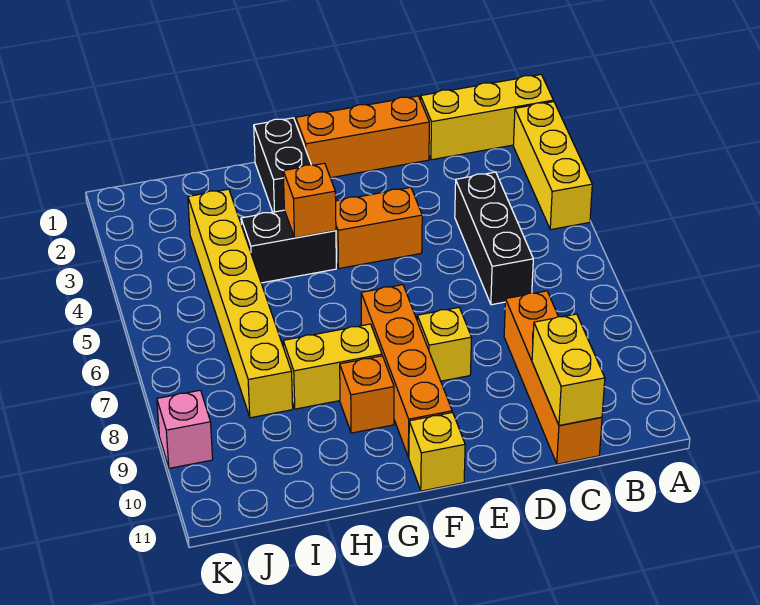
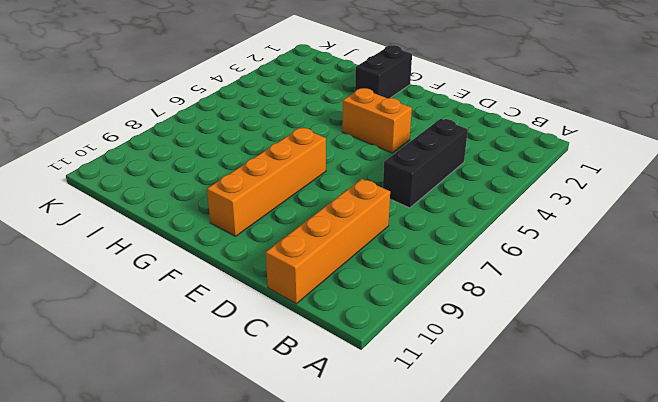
none -> yellow brick A1:C1 level 1
none -> yellow brick A2:A4 level 1
none -> orange brick D1:F1 level 1

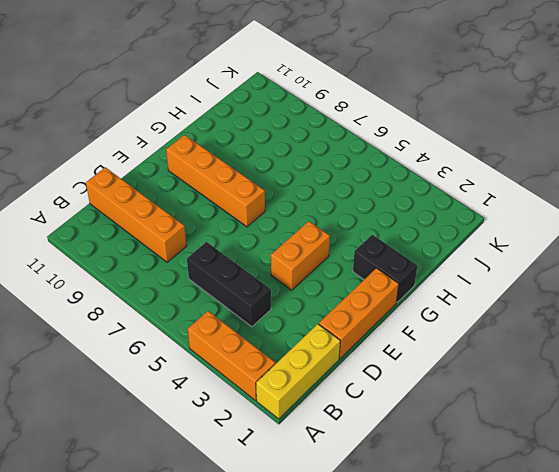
orange brick A2:A4 level 1 -> yellow brick A2:A4 level 1
none -> yellow brick E8 level 1
none -> yellow brick F11 level 1
none -> black brick G4:H4 level 1

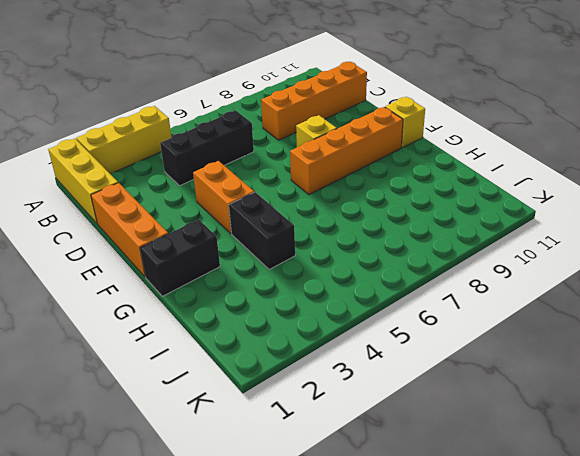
none -> yellow brick G8:H8 level 1
none -> orange brick G9 level 1
none -> yellow brick I3:I8 level 1

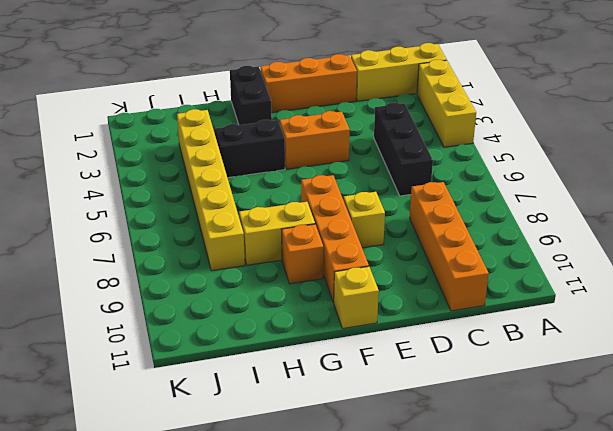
none -> pink brick K9 level 1
none -> yellow brick C10:C11 level 2
none -> orange brick G4 level 2

